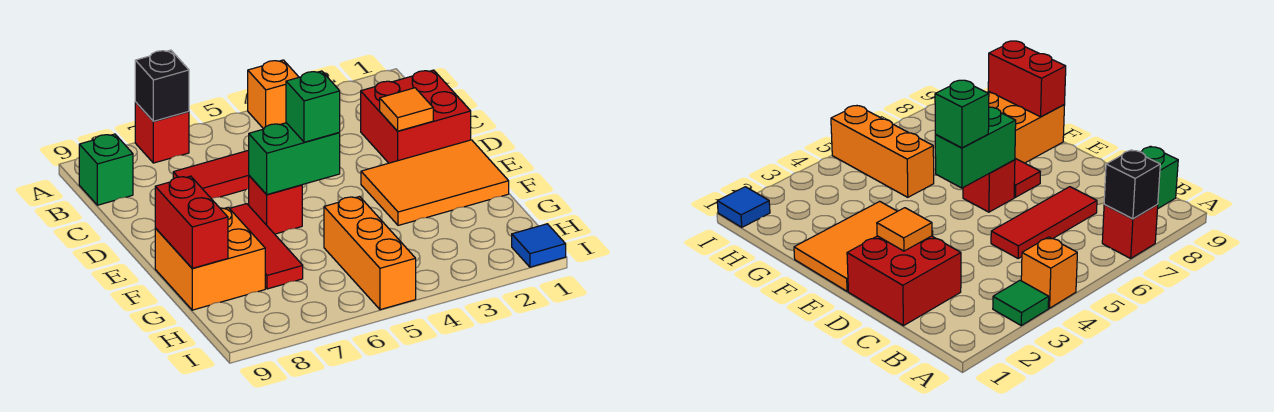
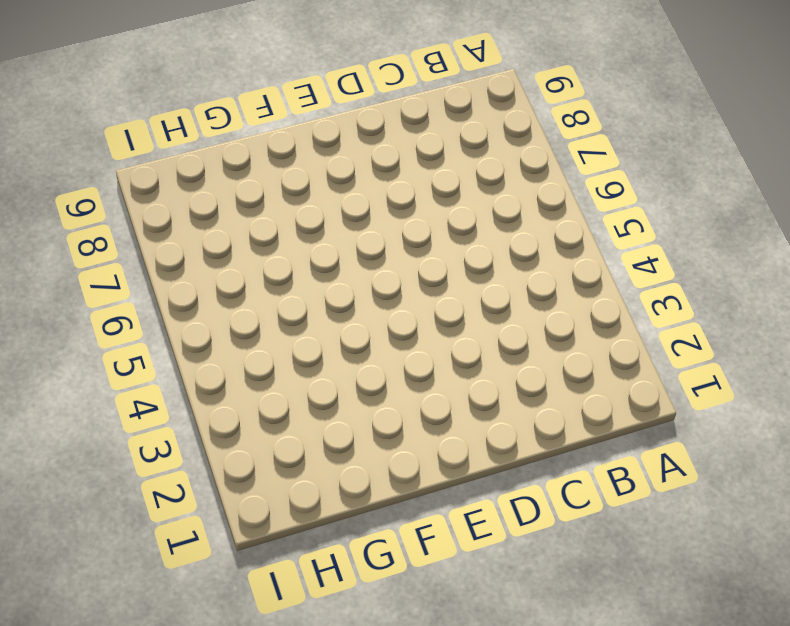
none -> green tile A3 level 1
none -> orange brick A4 level 1
none -> red brick A7 level 1

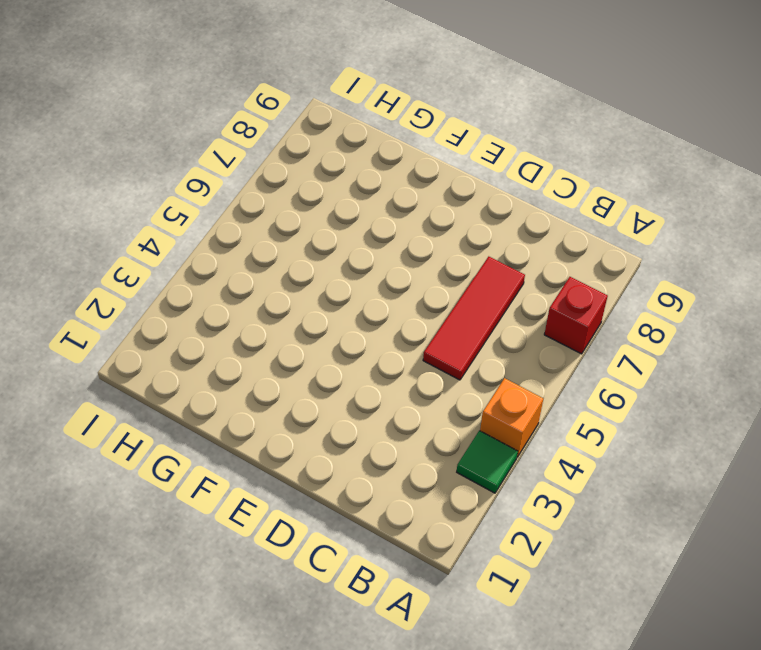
none -> green brick B9 level 1
none -> red brick C1:D2 level 1
none -> orange tile E1:F3 level 1

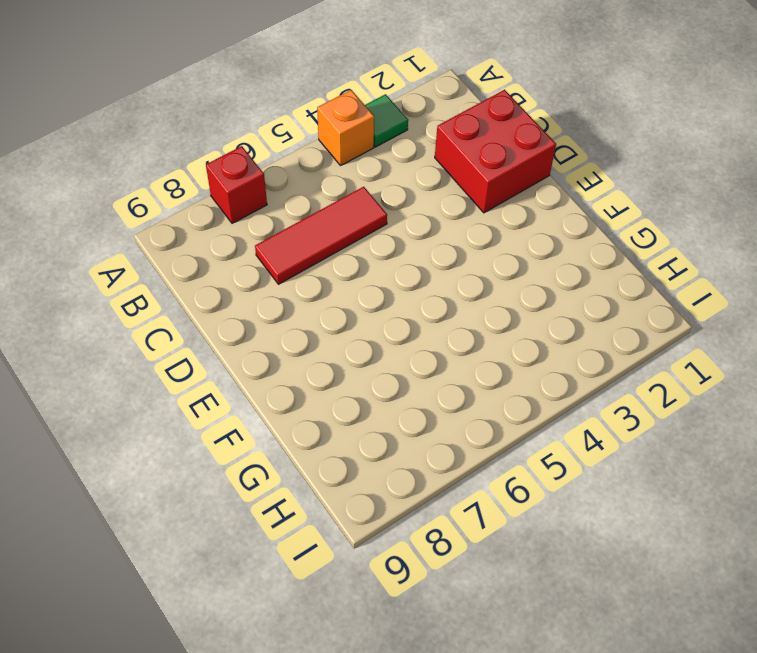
none -> green brick B9 level 1
none -> orange tile E1:F3 level 1
none -> red brick E6 level 1

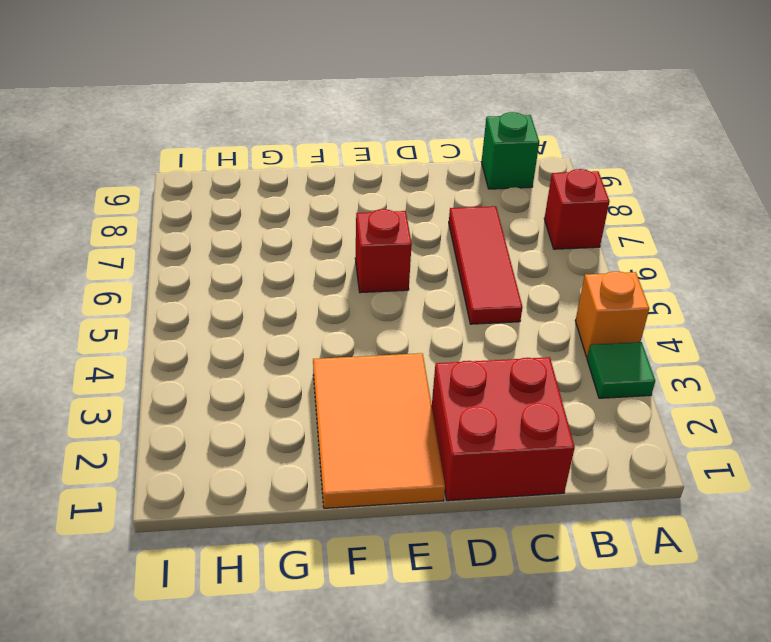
none -> red tile E7:G7 level 1
none -> orange brick F8:G9 level 1
none -> orange brick G5:I5 level 1

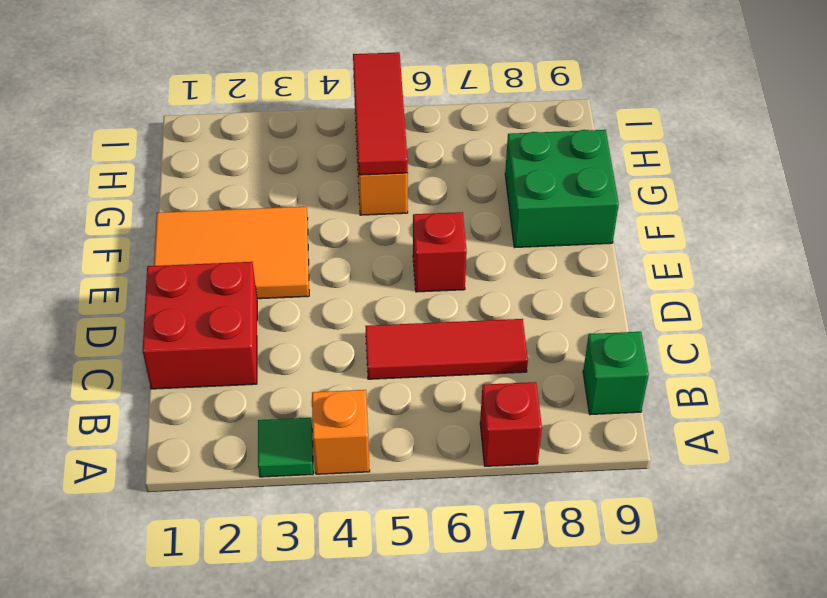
green brick F8:G9 level 1 -> orange brick F8:G9 level 1
red tile G5:I5 level 2 -> red tile E7:G7 level 1
none -> blue tile I1 level 1
none -> black brick A7 level 2
none -> orange tile D2 level 2

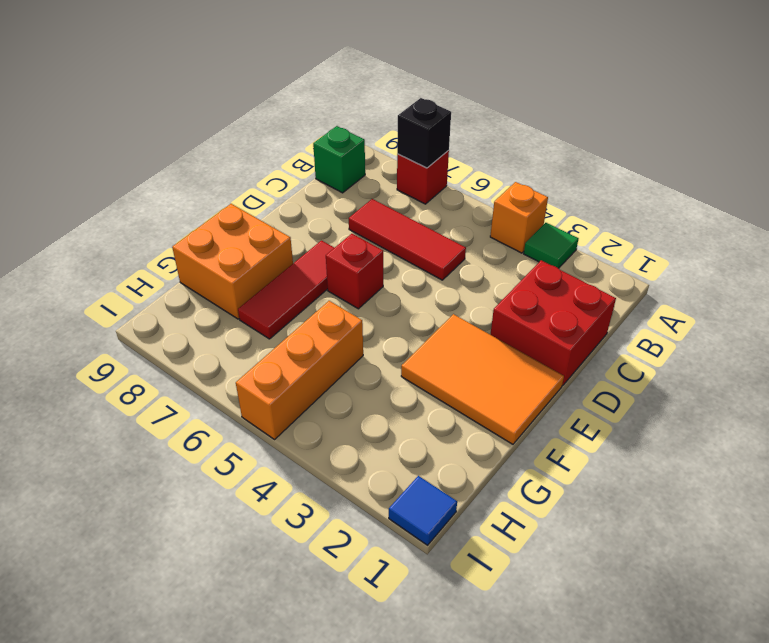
none -> orange tile D2 level 2
none -> green brick E5:E6 level 2
none -> red brick F9:G9 level 2

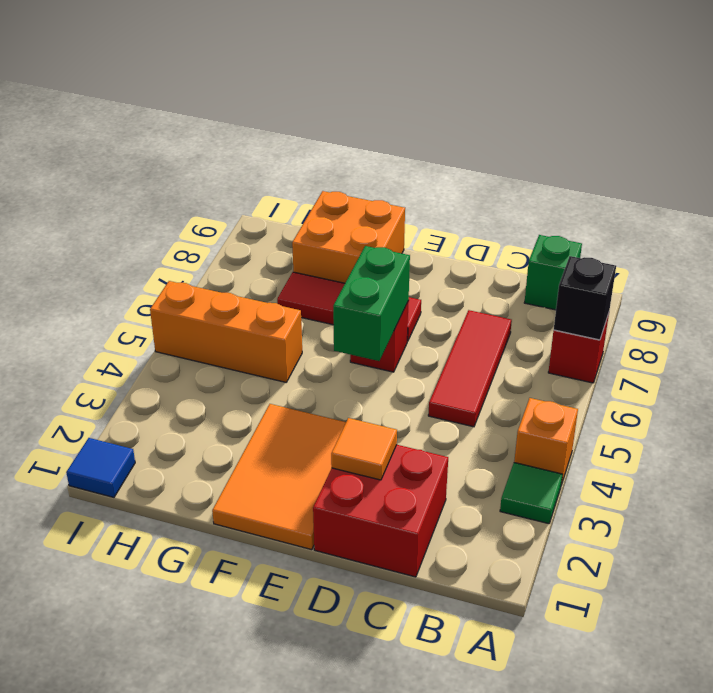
none -> red brick F9:G9 level 2
none -> green brick E5 level 3

